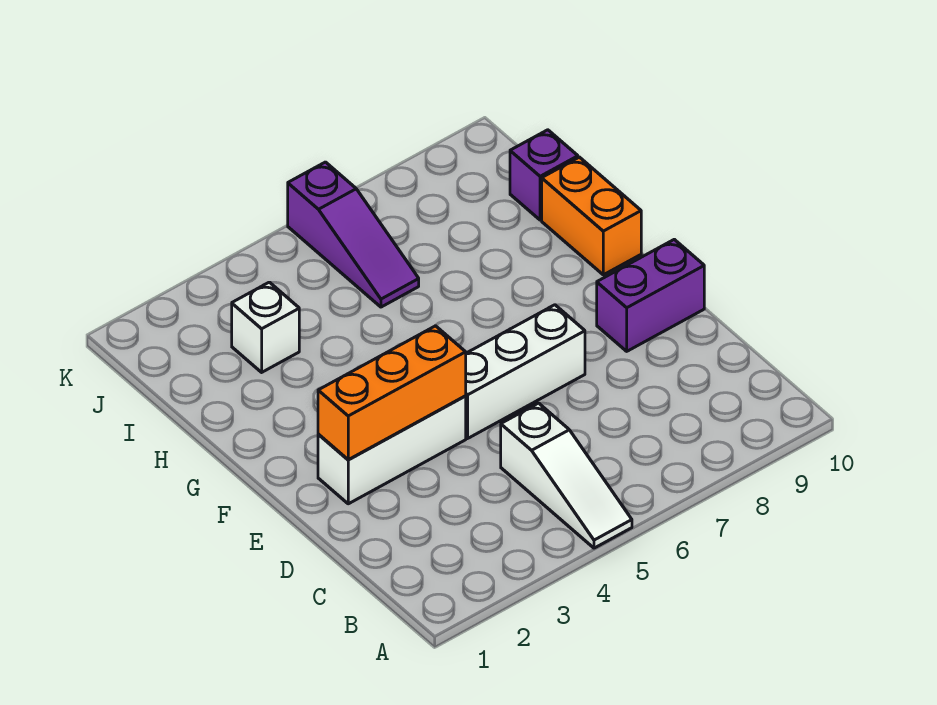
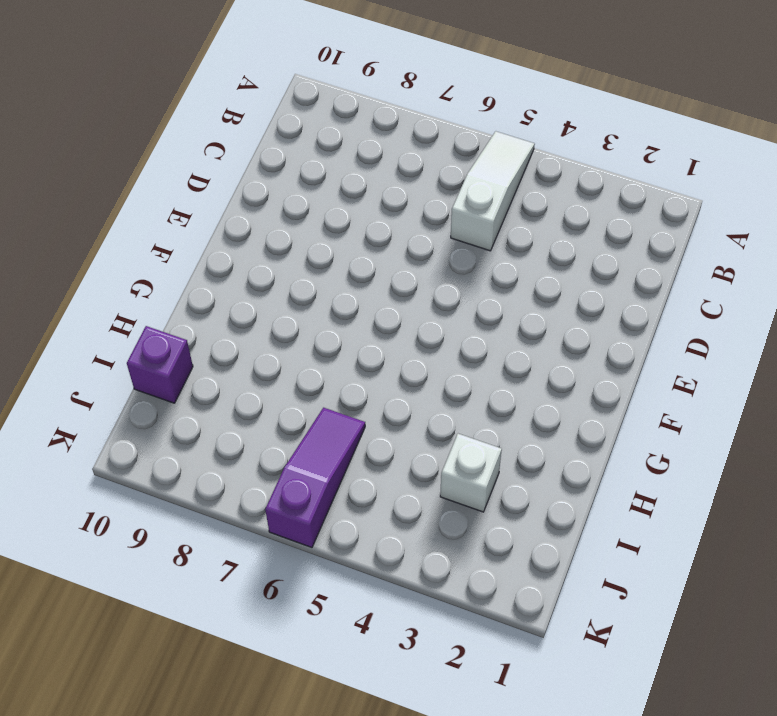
none -> white brick E2:E4 level 1
none -> white brick E5:E7 level 1

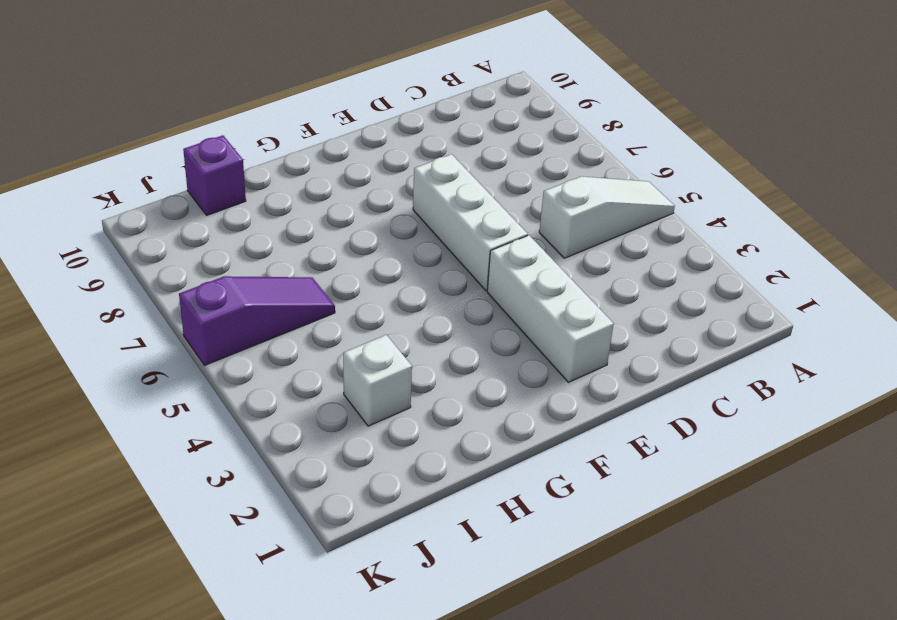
none -> purple brick E9:E10 level 1
none -> orange brick G10:H10 level 1

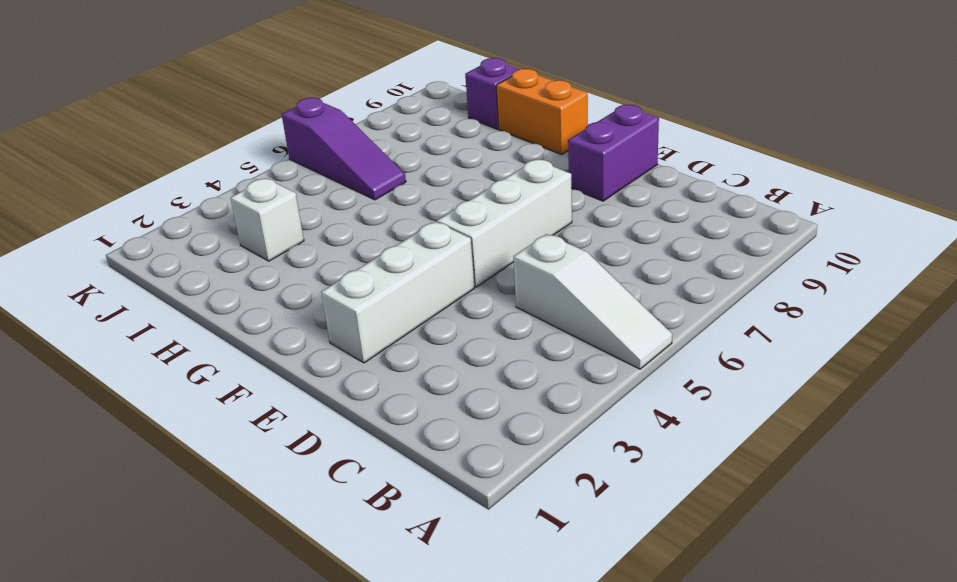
none -> orange brick E2:E4 level 2

